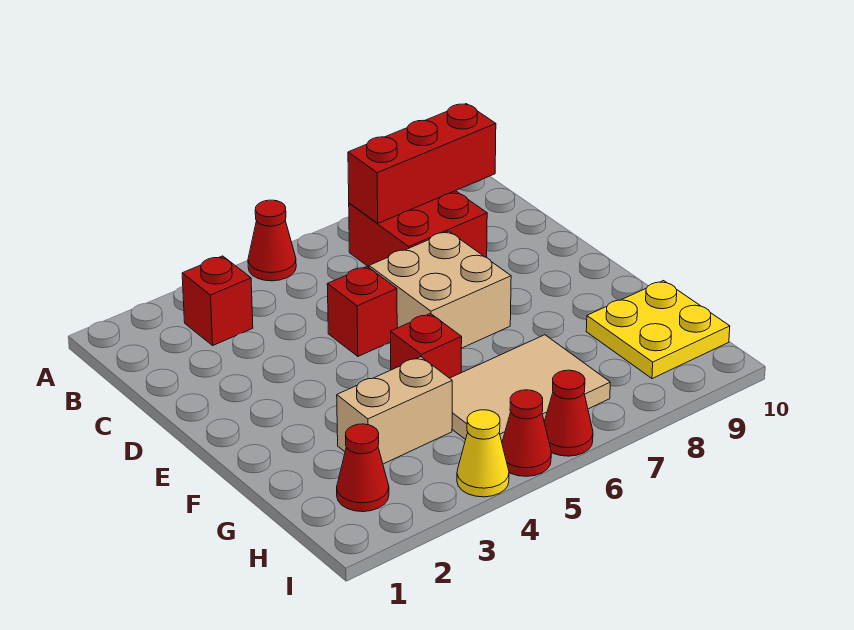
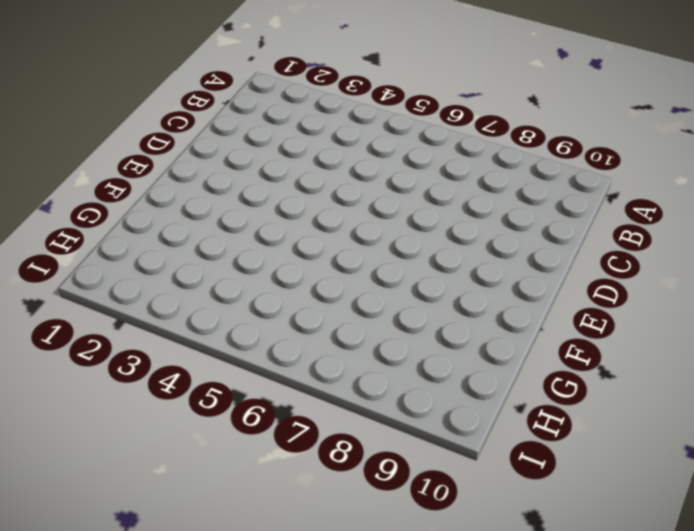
none -> red cone A5 level 1
none -> red brick B3 level 1
none -> red brick B7:C8 level 1

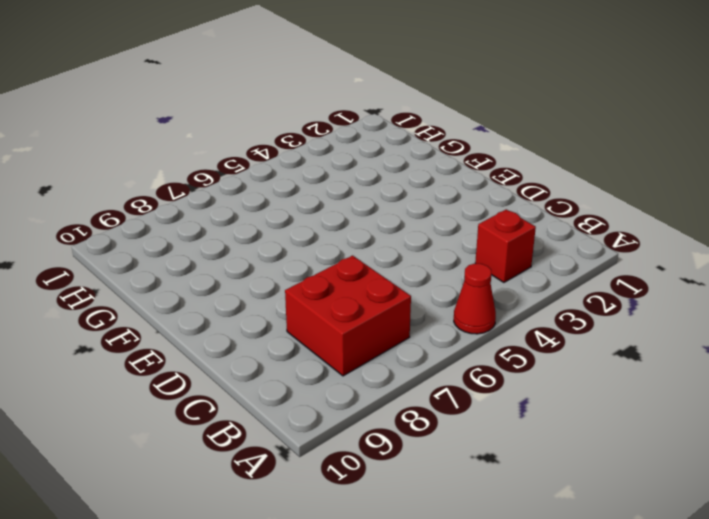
none -> red brick D5 level 1
none -> tan brick D6:E7 level 1
none -> red brick F5 level 1

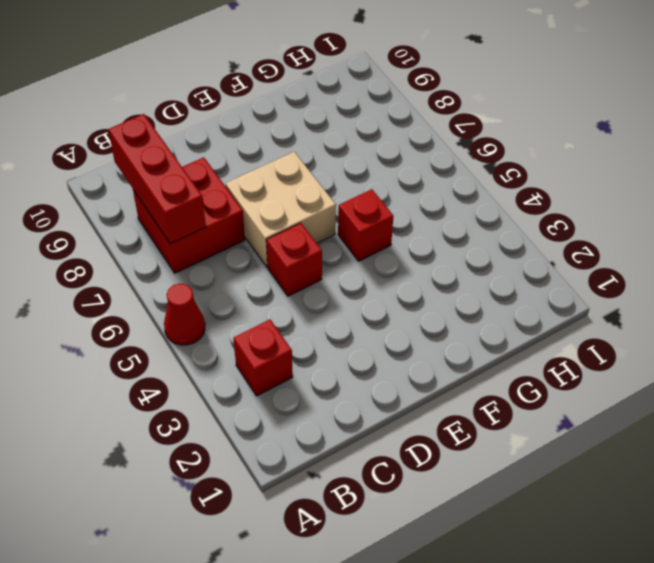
none -> tan brick G3:G4 level 1
none -> tan tile G5:H7 level 1
none -> yellow plate G9:H10 level 1

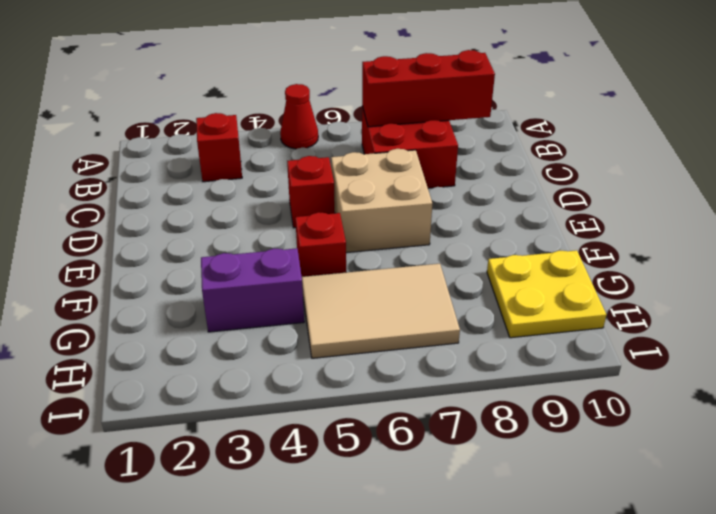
purple brick G3:G4 level 1 -> tan brick G3:G4 level 1
none -> red cone H2 level 1
none -> yellow cone I4 level 1
none -> red cone I5 level 1

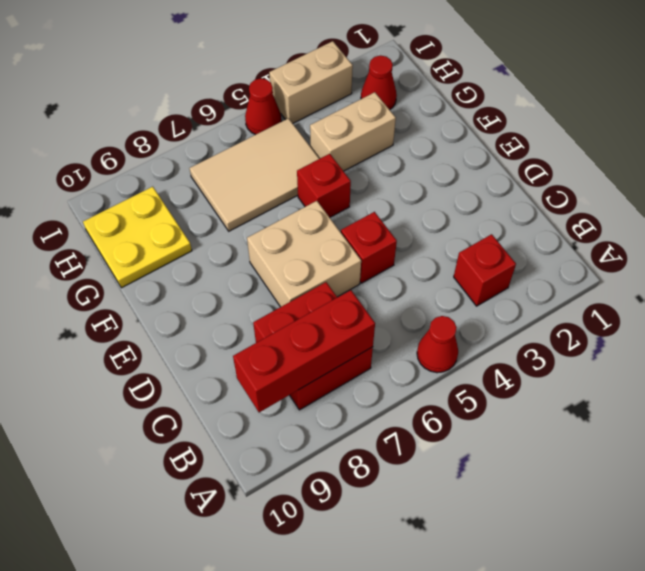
tan brick I3:I4 level 1 -> yellow cone I4 level 1
none -> red cone I6 level 1

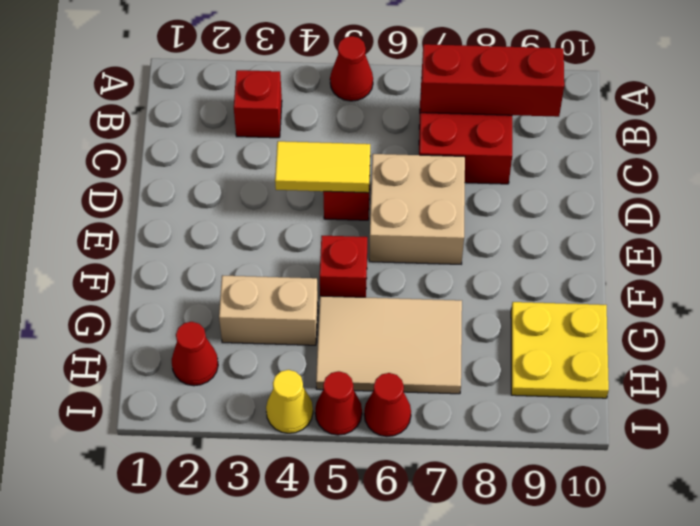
yellow tile D4:D5 level 2 -> none

